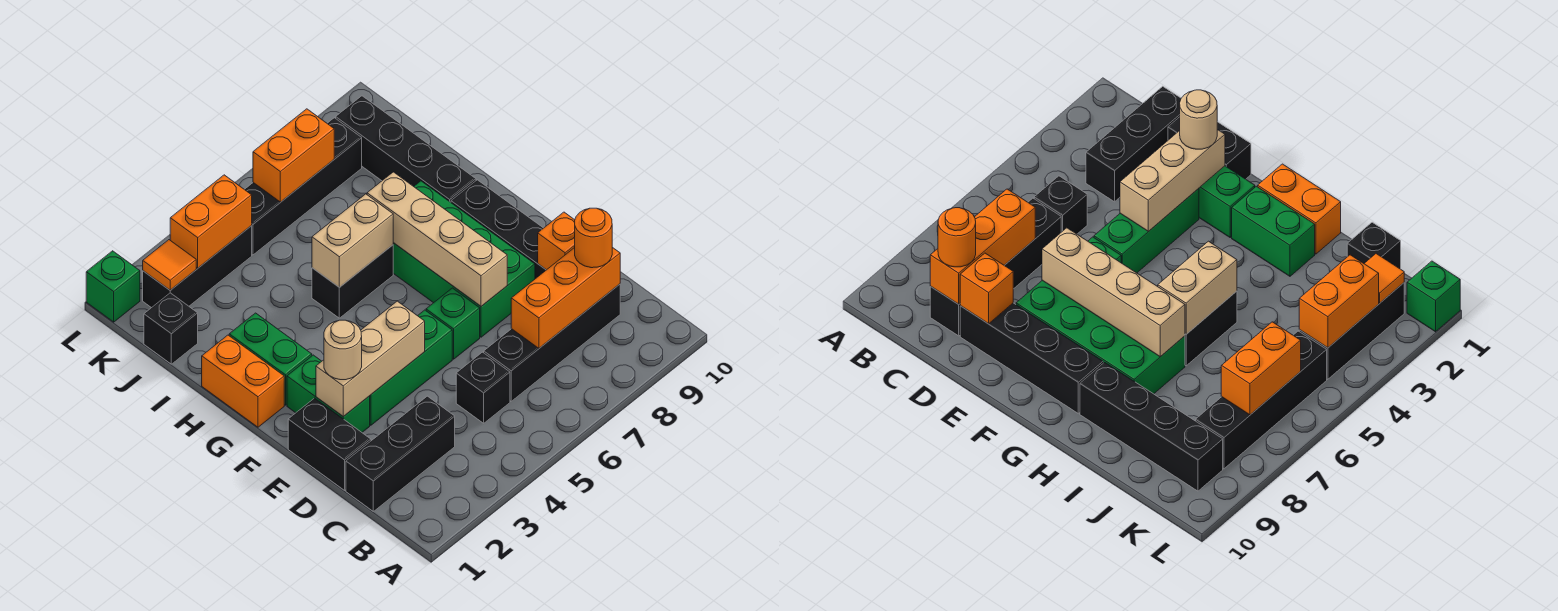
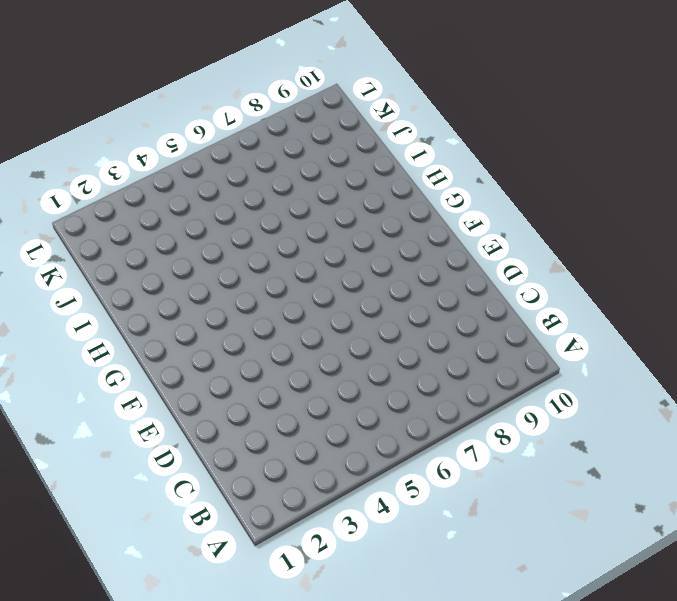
none -> black brick C1:C3 level 1
none -> black brick C5 level 1
none -> black brick C6:C9 level 1

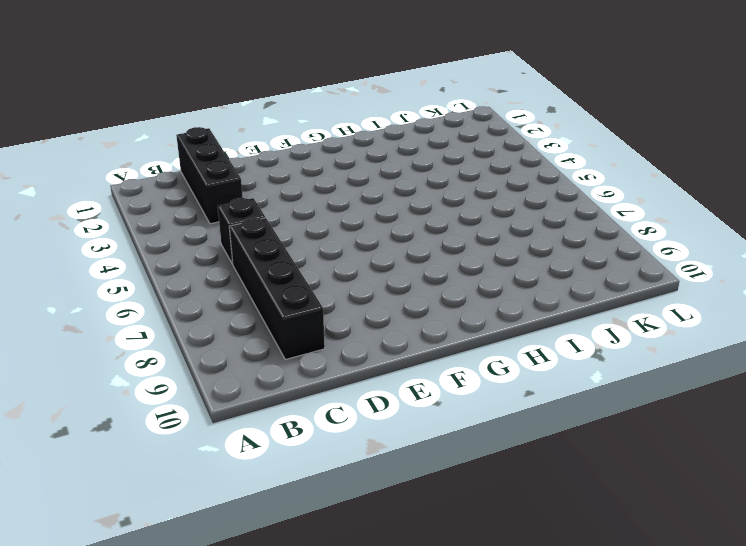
none -> black brick D1:E1 level 1
none -> black brick D9:G9 level 1
none -> green brick E2:F2 level 1

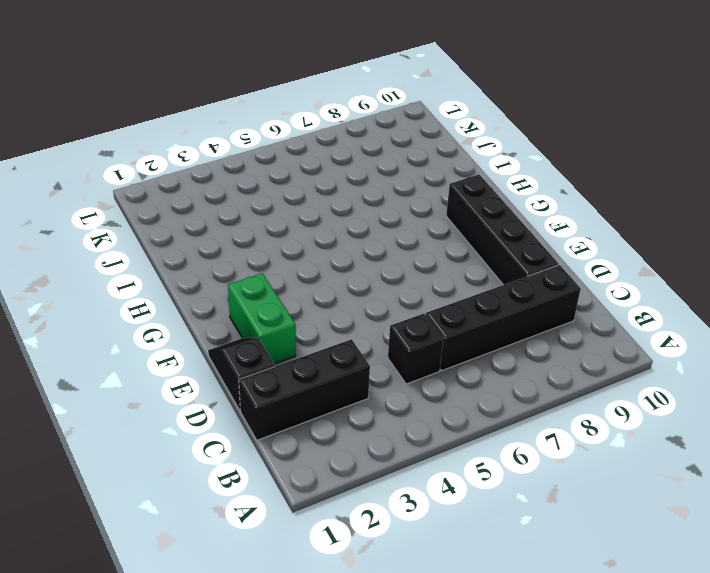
black slope D1:E1 level 1 top D -> black brick D1:E1 level 1
none -> green brick E3:E5 level 1
none -> green brick E6 level 1
none -> green brick E7:H8 level 1

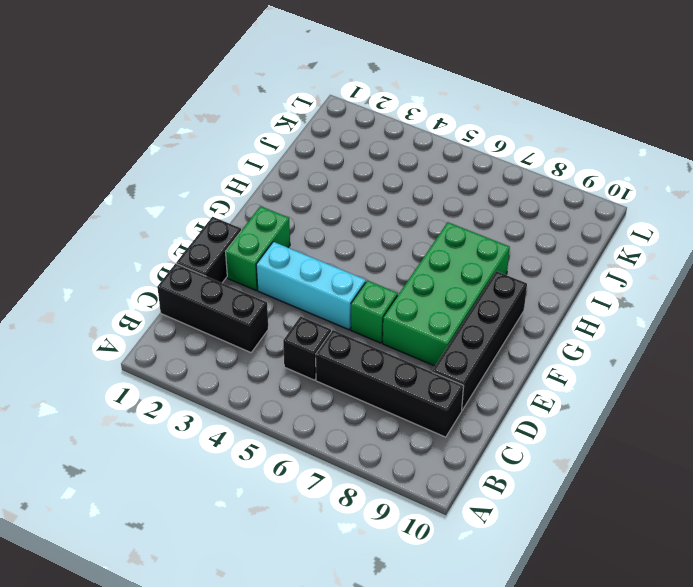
cyan brick E3:E5 level 1 -> green brick E3:E5 level 1
none -> orange brick G1:H1 level 1
none -> green brick G2:H2 level 1
none -> black brick H5:H6 level 1

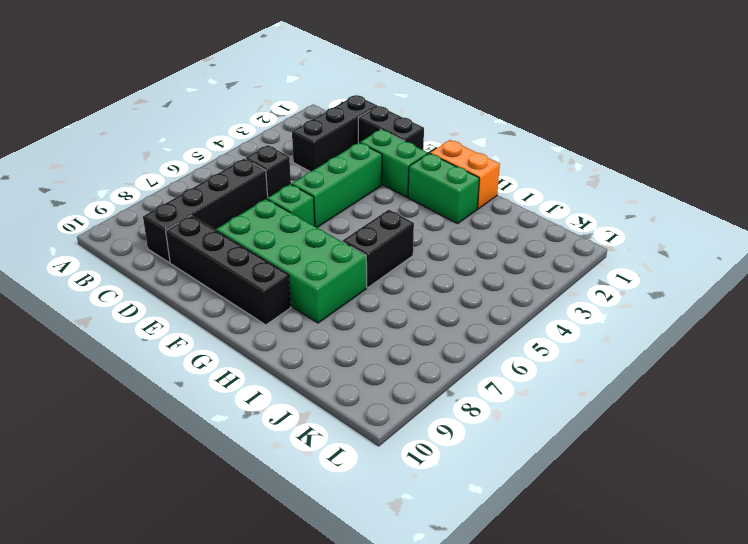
none -> black brick H9:K9 level 1
none -> black brick J1 level 1
none -> black brick K2:K4 level 1

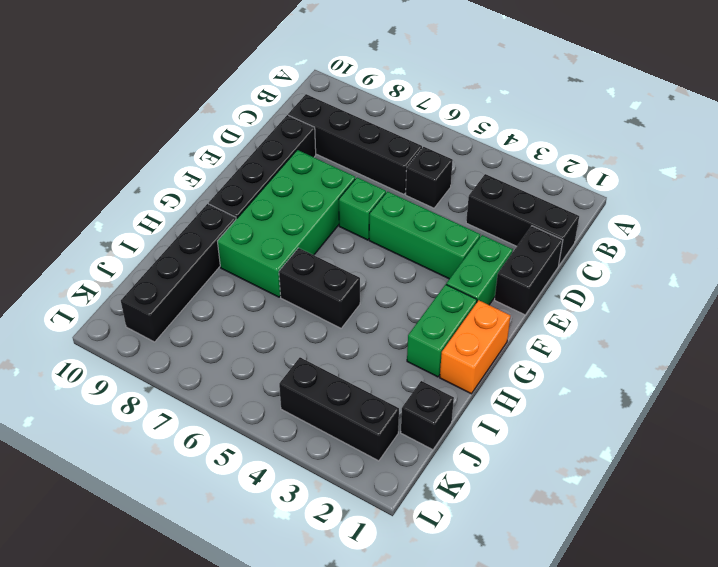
none -> black brick K5:K8 level 1
none -> green brick L1 level 1
none -> orange brick C7:C9 level 2

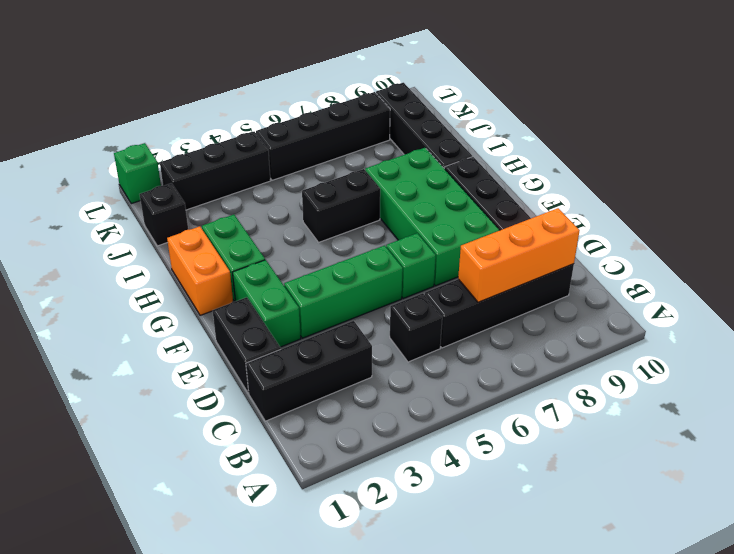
none -> orange brick D9 level 2
none -> tan brick E2:E4 level 2
none -> tan brick E7:H7 level 2

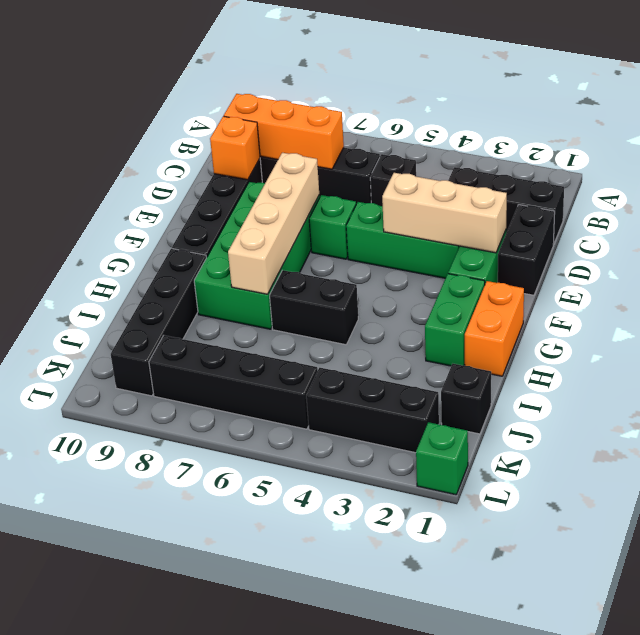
none -> tan brick H5:H6 level 2
none -> orange tile K2 level 2
none -> orange brick K3:K4 level 2

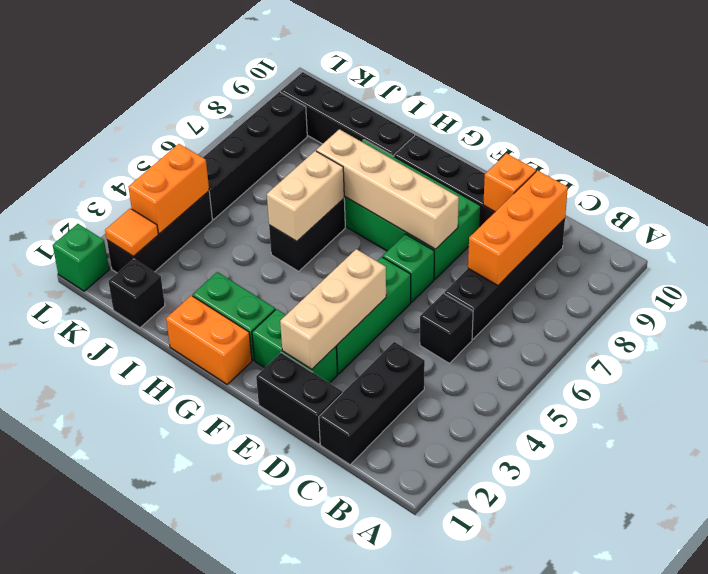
none -> orange brick K6:K7 level 2
none -> orange round brick C9 level 3
none -> tan round brick E2 level 3

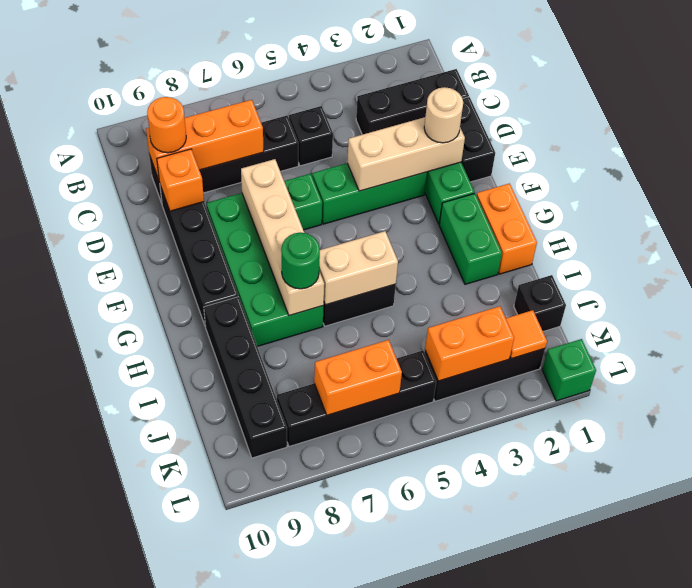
green round brick H7 level 3 -> none

